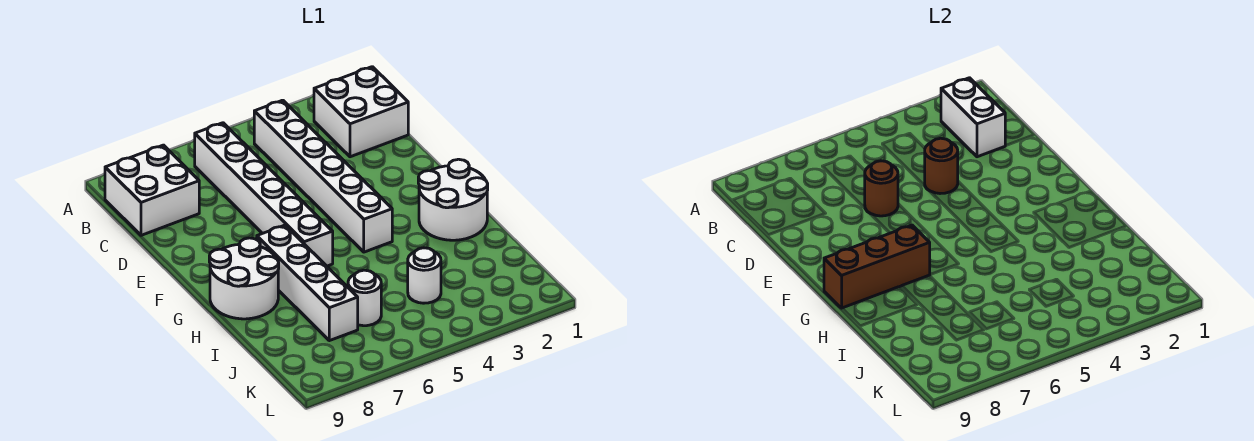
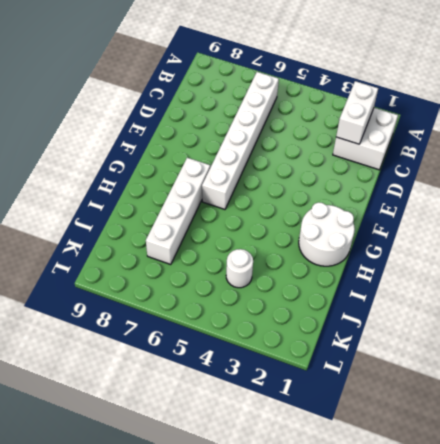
none -> white brick B4:G4 level 1
none -> white brick B8:C9 level 1
none -> white round brick G8:H9 level 1

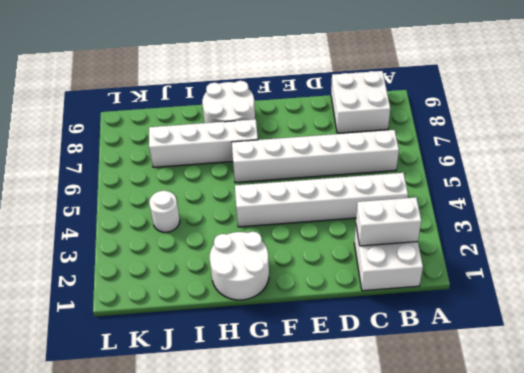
none -> white round brick J6 level 1
none -> brown round brick D4 level 2
none -> brown round brick D6 level 2

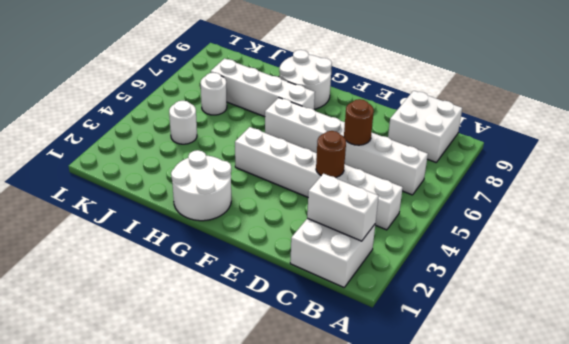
none -> brown brick G7:G9 level 2

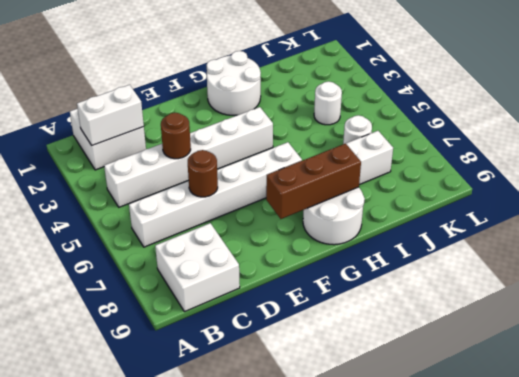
brown brick F8:H8 level 2 -> brown brick G7:G9 level 2

